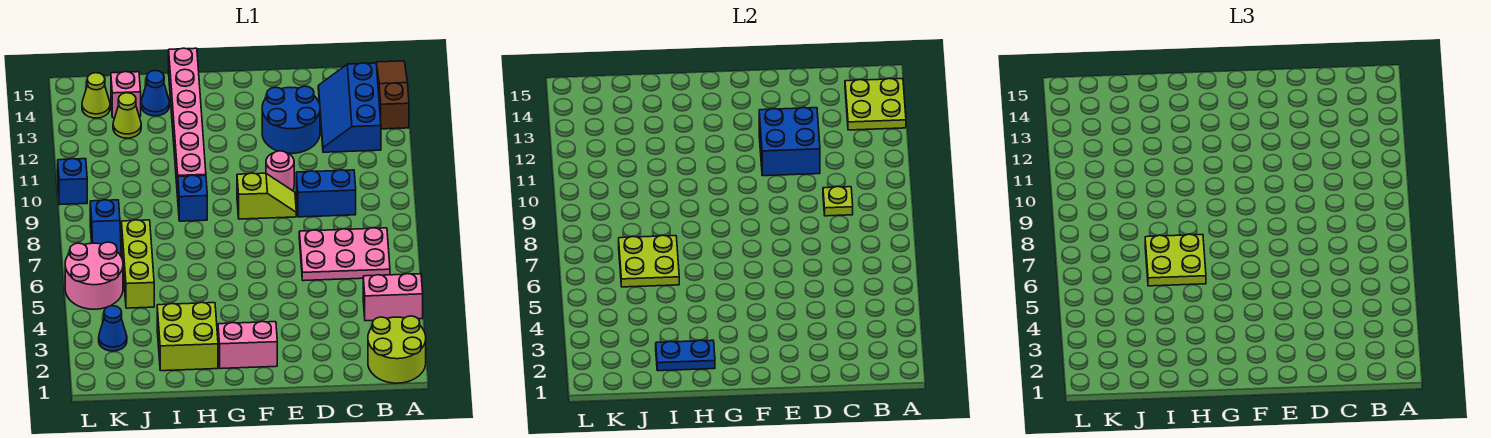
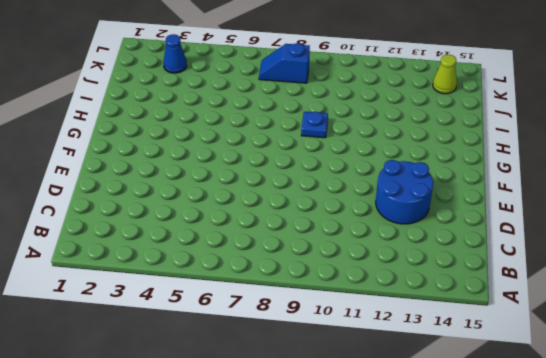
blue plate H9 level 1 -> blue brick H9 level 1
none -> lime round brick A1:B2 level 1
none -> pink brick A4:B4 level 1
none -> brown slope A13:A15 level 1 top 13

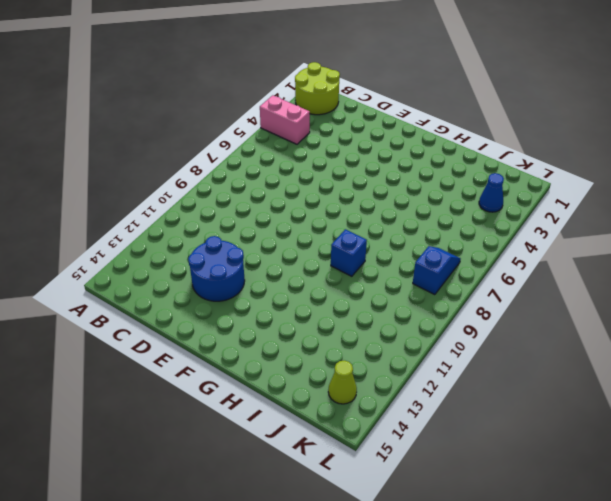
none -> brown slope A13:A15 level 1 top 13
none -> pink plate B6:D7 level 1
none -> blue slope B12:C14 level 1 top B

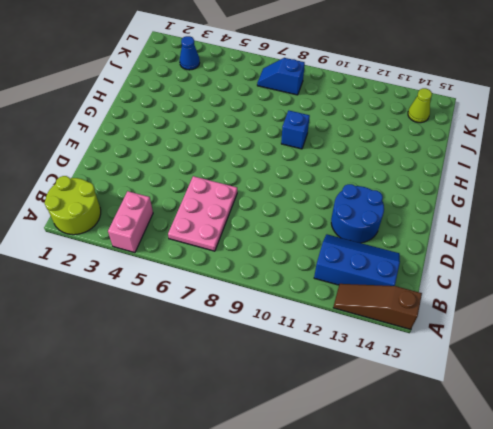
brown slope A13:A15 level 1 top 15 -> brown slope A13:A15 level 1 top 13
none -> blue brick C9:D9 level 1
none -> lime slope E9:F9 level 1 top F
none -> pink round brick E10 level 1

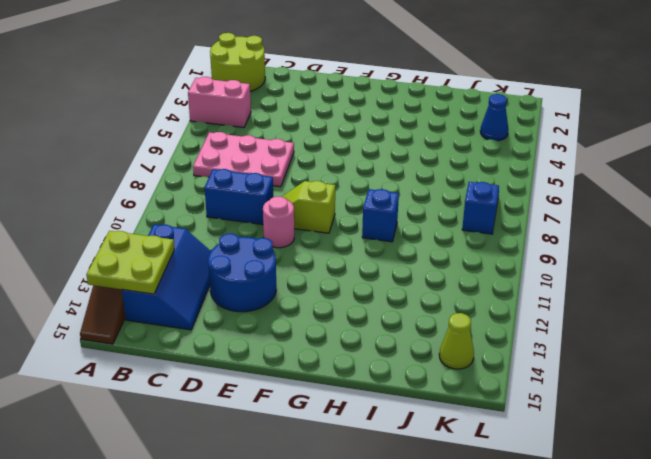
none -> pink brick F2:G2 level 1
none -> lime brick H2:I3 level 1
none -> pink brick H10:H15 level 1

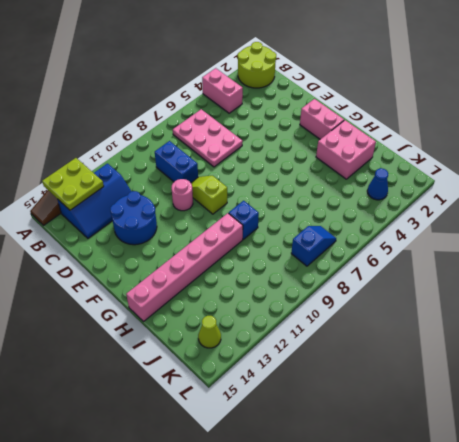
pink brick H2:I3 level 1 -> lime brick H2:I3 level 1
none -> blue cone I14 level 1
none -> lime brick J5:J7 level 1
none -> lime cone J13 level 1

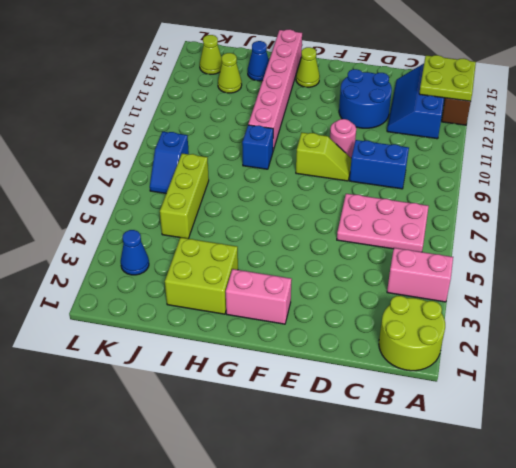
lime cone G14 level 1 -> none
none -> pink brick J14 level 1
none -> pink round brick K5:L6 level 1
none -> blue brick L10 level 1

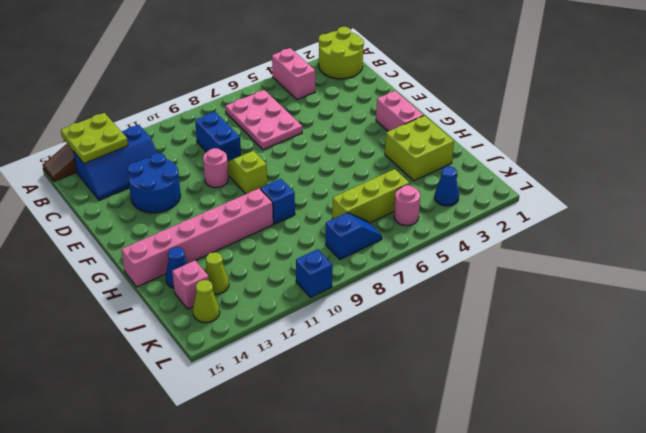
pink round brick K5 level 1 -> pink round brick K5:L6 level 1
none -> lime plate C9 level 2
none -> blue brick D11:E12 level 2
none -> blue plate H2:I2 level 2

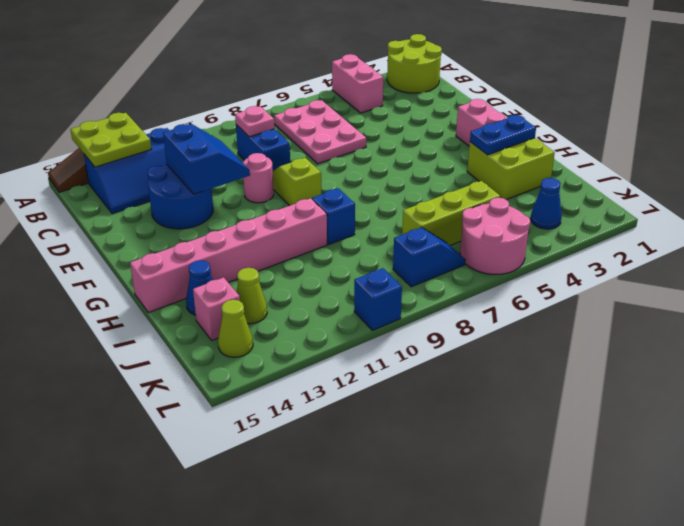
pink plate C9 level 2 -> lime plate C9 level 2
blue slope D11:E12 level 2 top 12 -> blue brick D11:E12 level 2
blue plate H2:H3 level 2 -> blue plate H2:I2 level 2
none -> lime plate I6:J7 level 2
none -> lime plate H6:I7 level 3

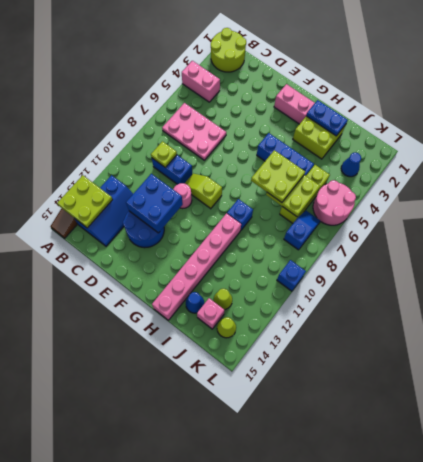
blue brick G5:I5 level 1 -> none

